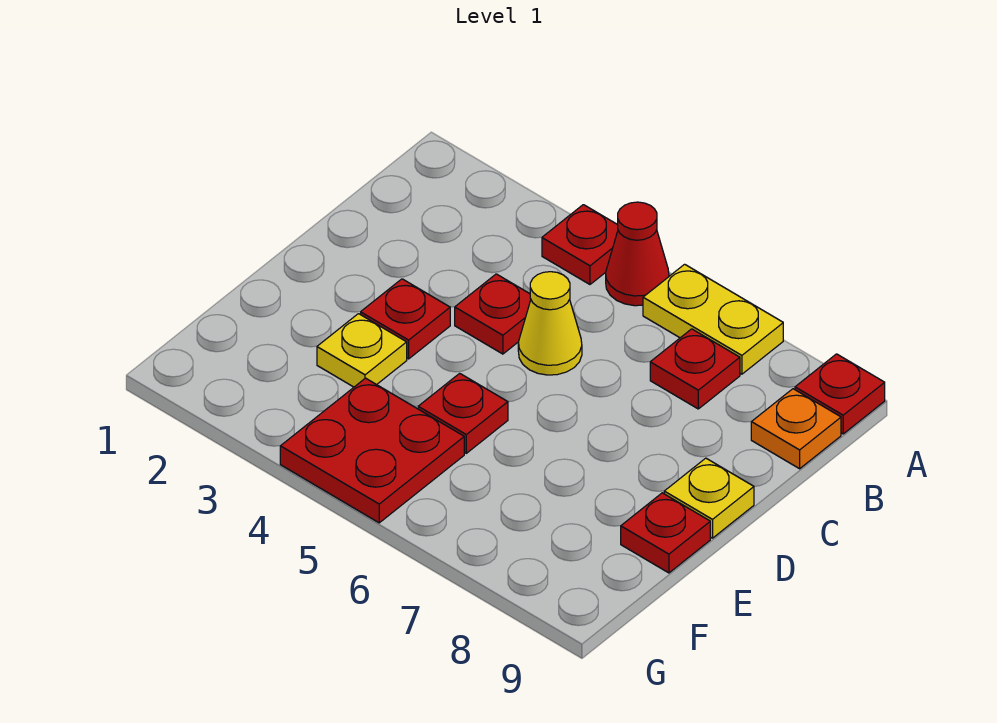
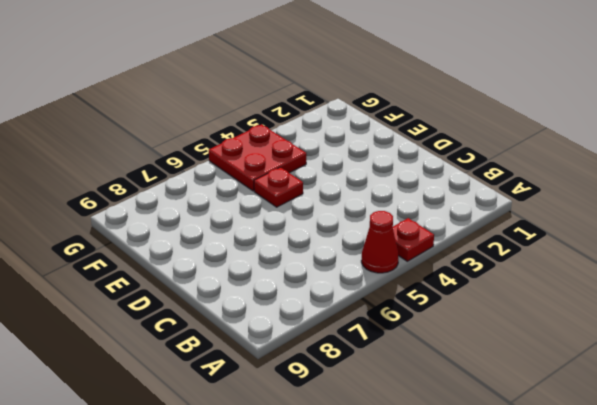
none -> yellow plate A6:A7 level 1
none -> red plate A9 level 1
none -> red plate B7 level 1

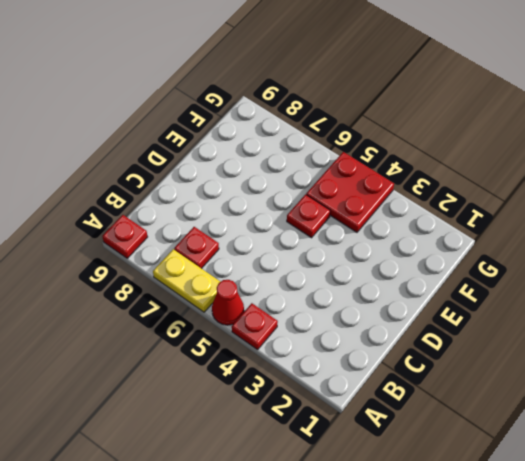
none -> orange plate B9 level 1
none -> red plate C4 level 1
none -> yellow cone C5 level 1

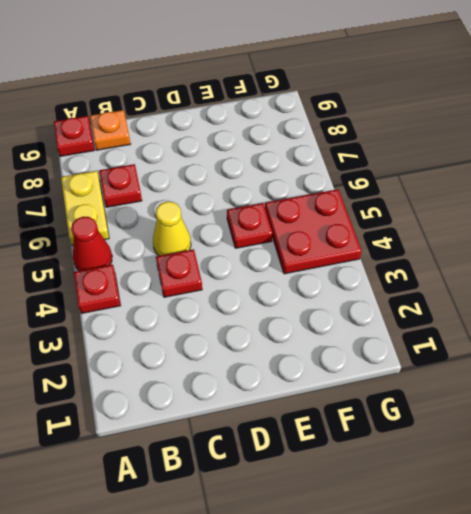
none -> red plate D3 level 1
none -> yellow plate D9 level 1
none -> yellow plate E3 level 1

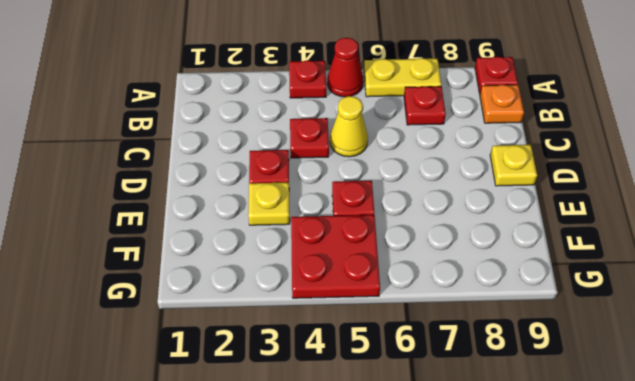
none -> red plate E9 level 1

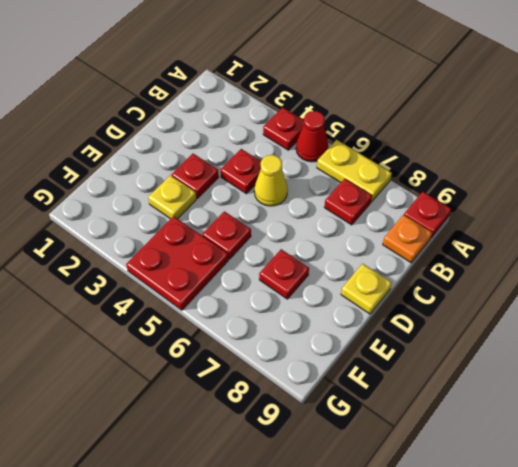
red plate E7 level 1 -> red plate E9 level 1

